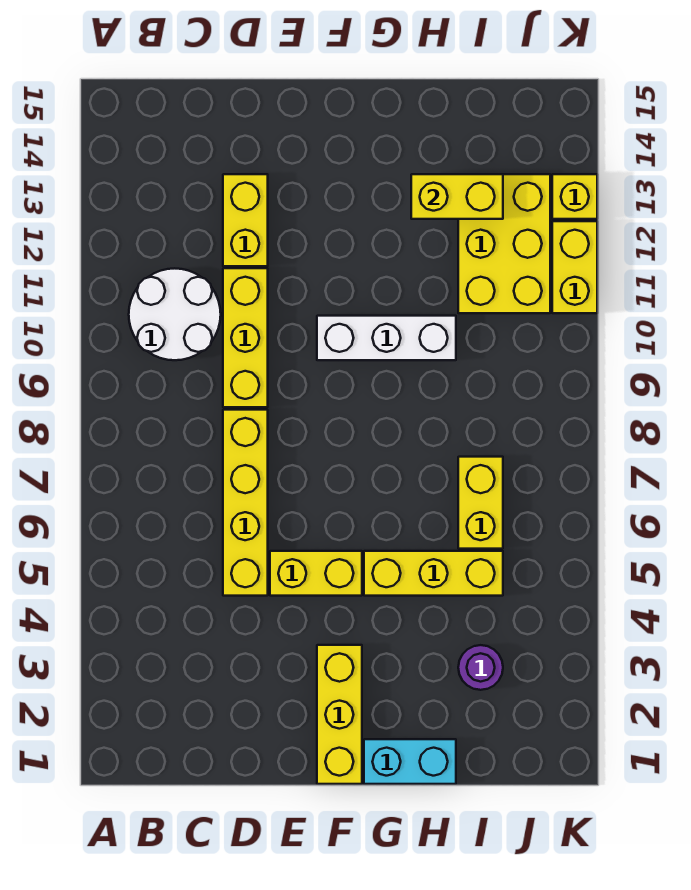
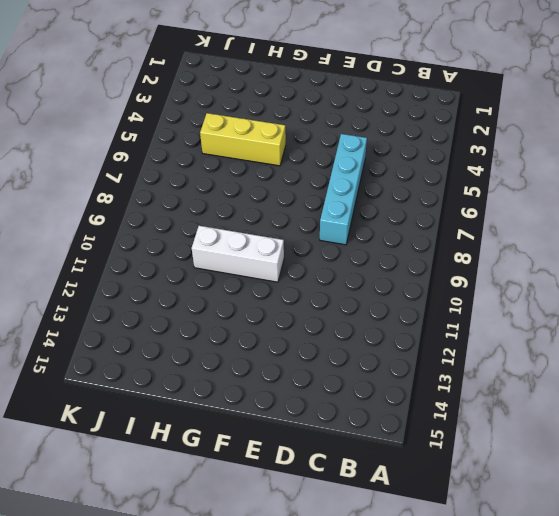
cyan brick D5:D8 level 1 -> yellow brick D5:D8 level 1
none -> white round brick B10:C11 level 1
none -> yellow brick D9:D11 level 1
none -> yellow brick D12:D13 level 1

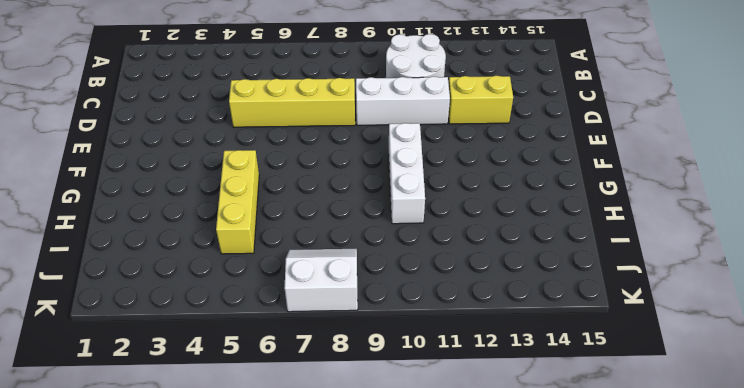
white brick D9:D11 level 1 -> yellow brick D9:D11 level 1
white slope J7:K8 level 1 top K -> none
none -> yellow brick E5:F5 level 1
none -> yellow brick F1:F3 level 1
none -> cyan brick G1:H1 level 1

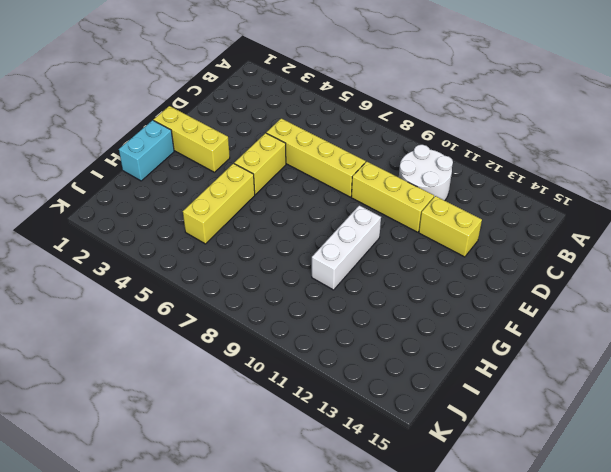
none -> purple round brick I3 level 1
none -> yellow brick I6:I7 level 1
none -> yellow brick I11:J13 level 1

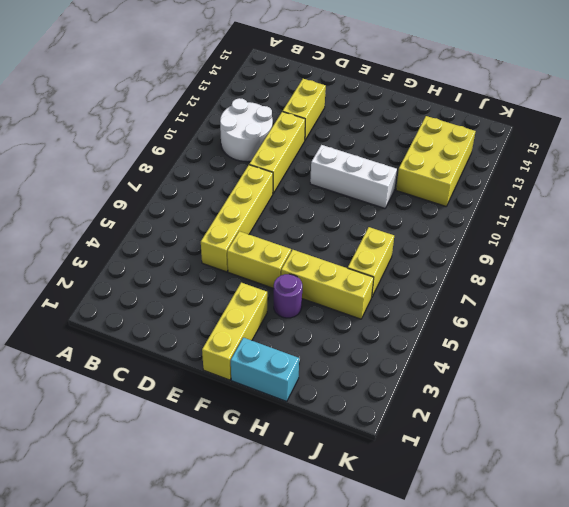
purple round brick G4 level 1 -> purple round brick I3 level 1
none -> yellow brick K11:K12 level 1
none -> yellow brick K13 level 1
none -> yellow brick H13:I13 level 2

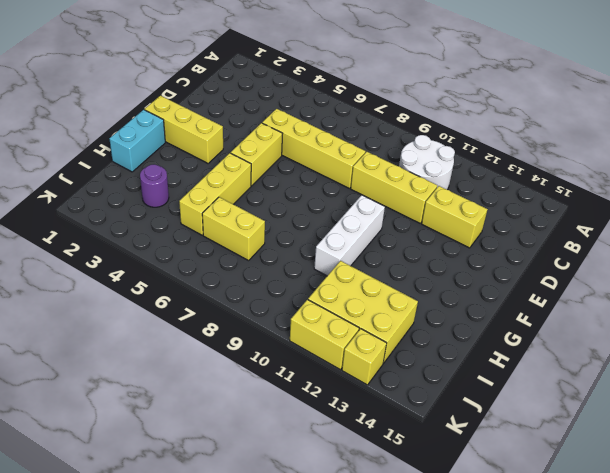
none -> yellow brick H13:I13 level 2

